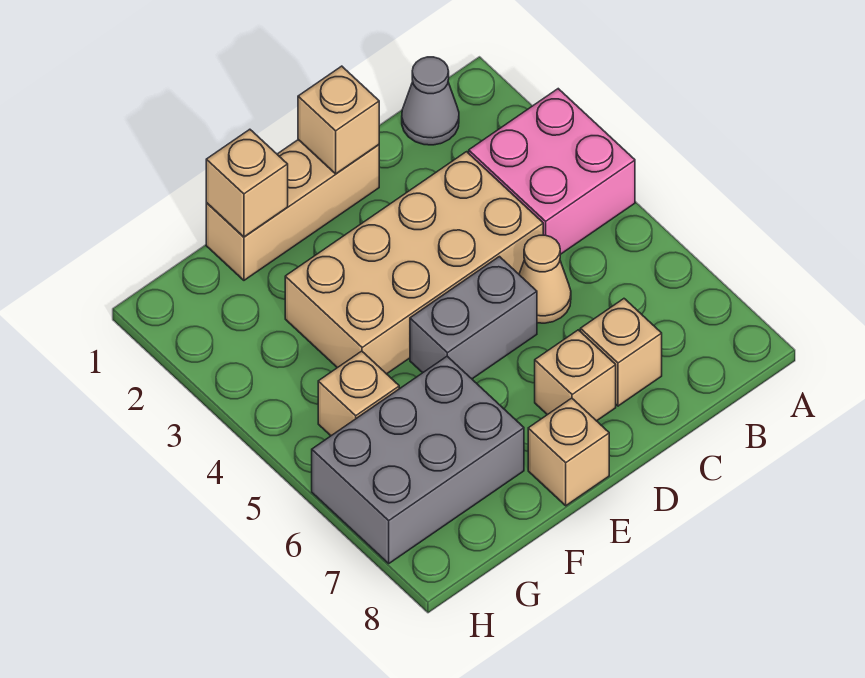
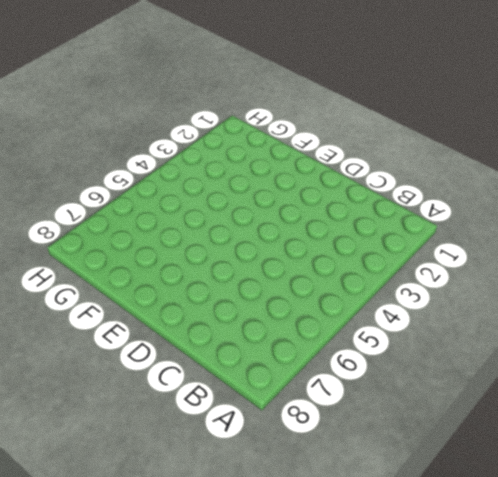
none -> pink brick A3:B4 level 1
none -> grey cone B1 level 1
none -> tan brick C3:F4 level 1

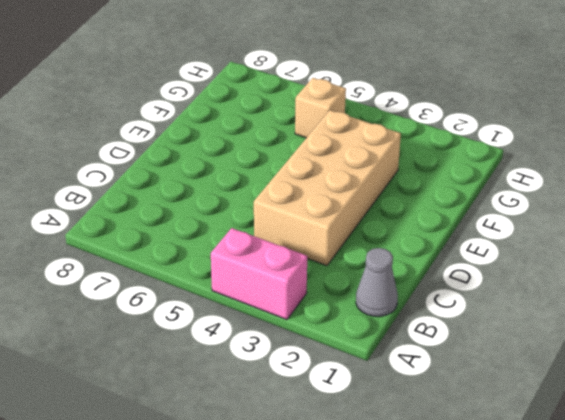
pink brick A3:A4 level 1 -> pink brick A3:B4 level 1
none -> tan cone C5 level 1
none -> tan brick C7 level 1
none -> tan brick D1:F1 level 1

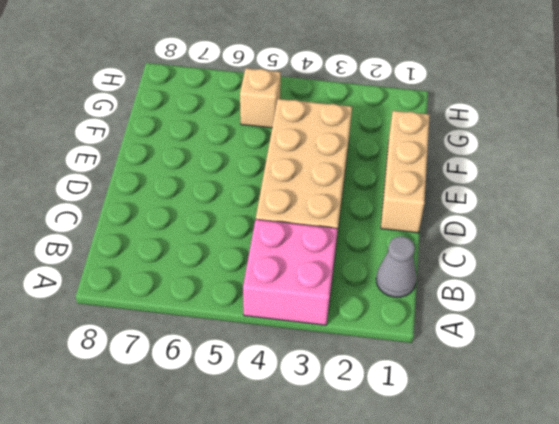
none -> tan cone C5 level 1
none -> tan brick C7 level 1
none -> grey brick D5:E5 level 1

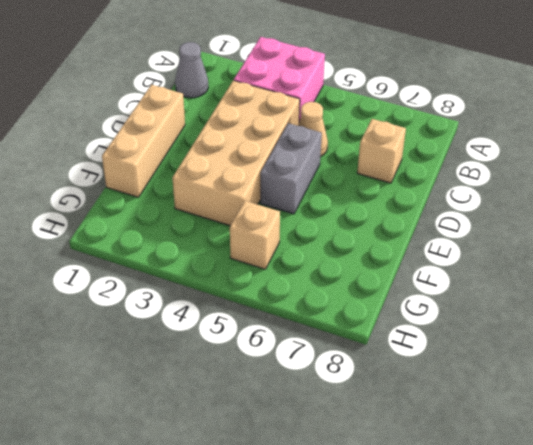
none -> tan brick D7 level 1
none -> tan brick E8 level 1
none -> grey brick F6:H7 level 1

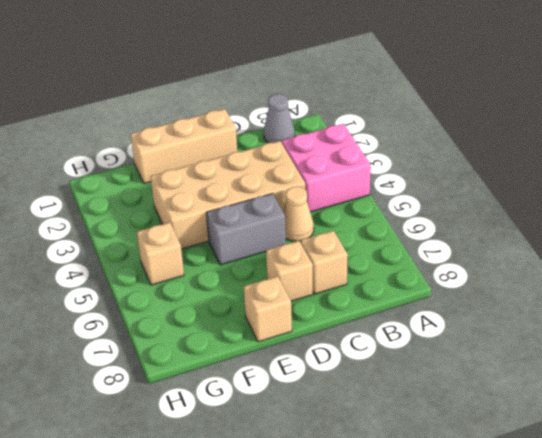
none -> grey brick F6:H7 level 1
none -> tan brick D1 level 2
none -> tan brick F1 level 2

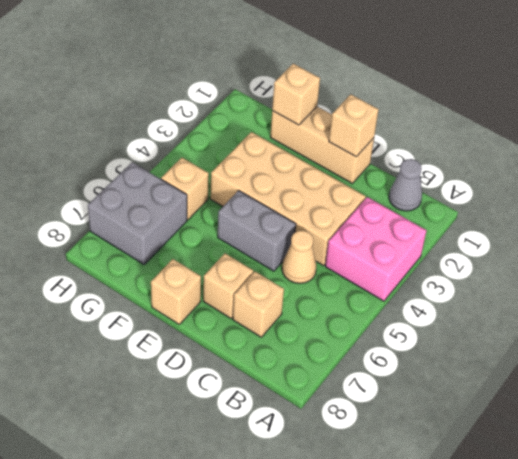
grey brick G6:H7 level 1 -> grey brick F6:H7 level 1

